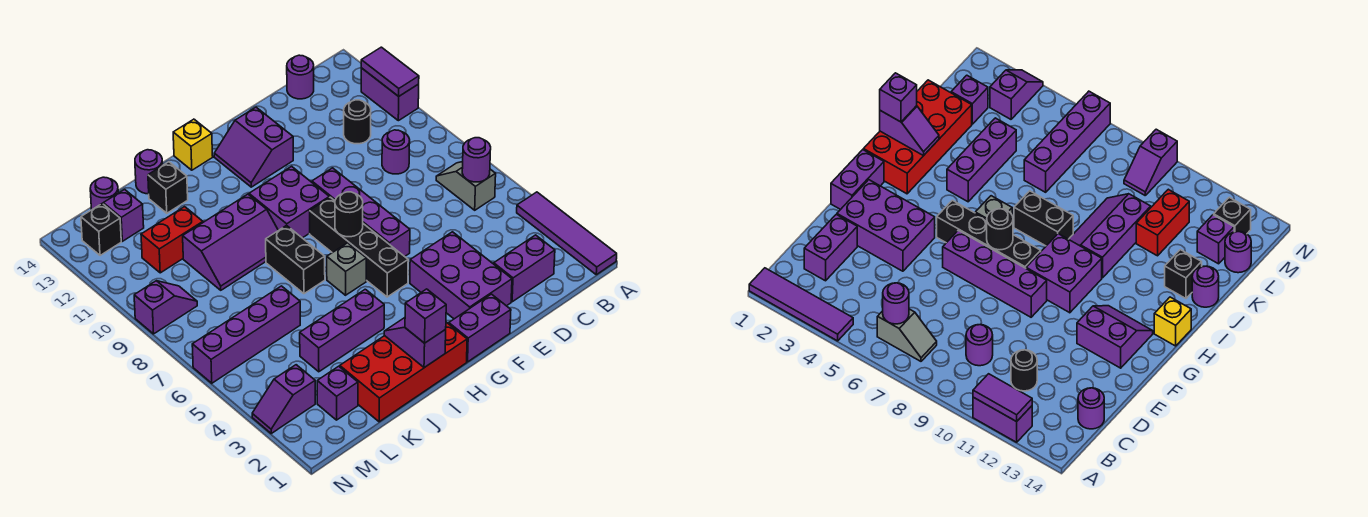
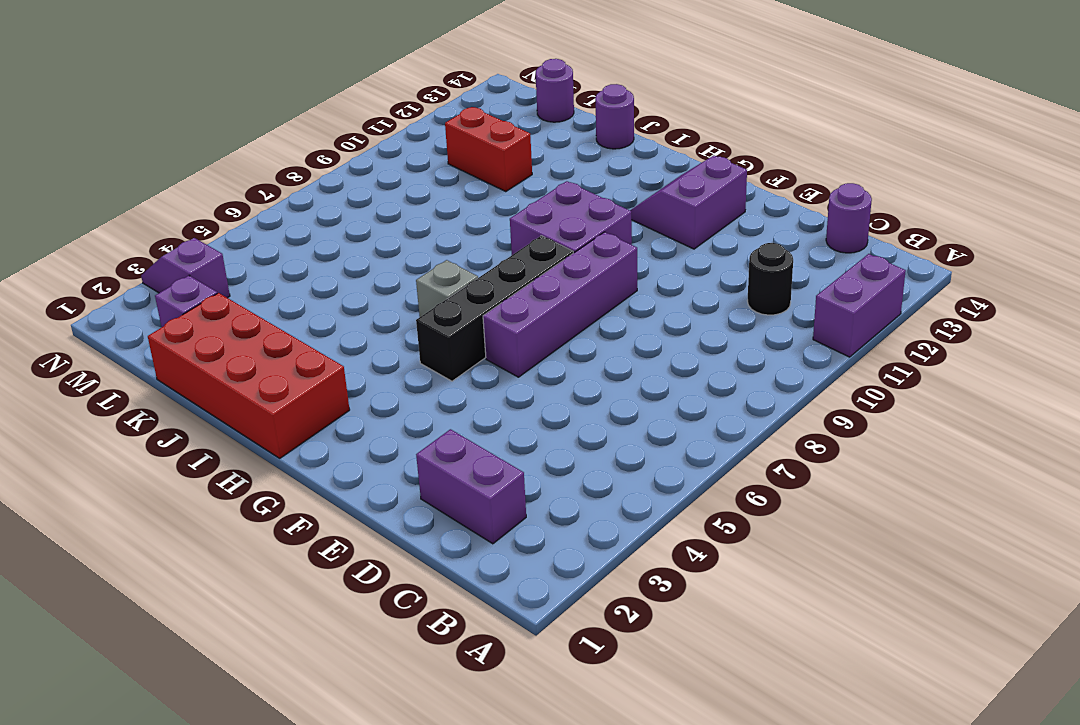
none -> purple tile A1:A4 level 1
none -> grey slope B6:B7 level 1 top 6
none -> purple round brick C9 level 1
none -> purple brick E2:F4 level 1

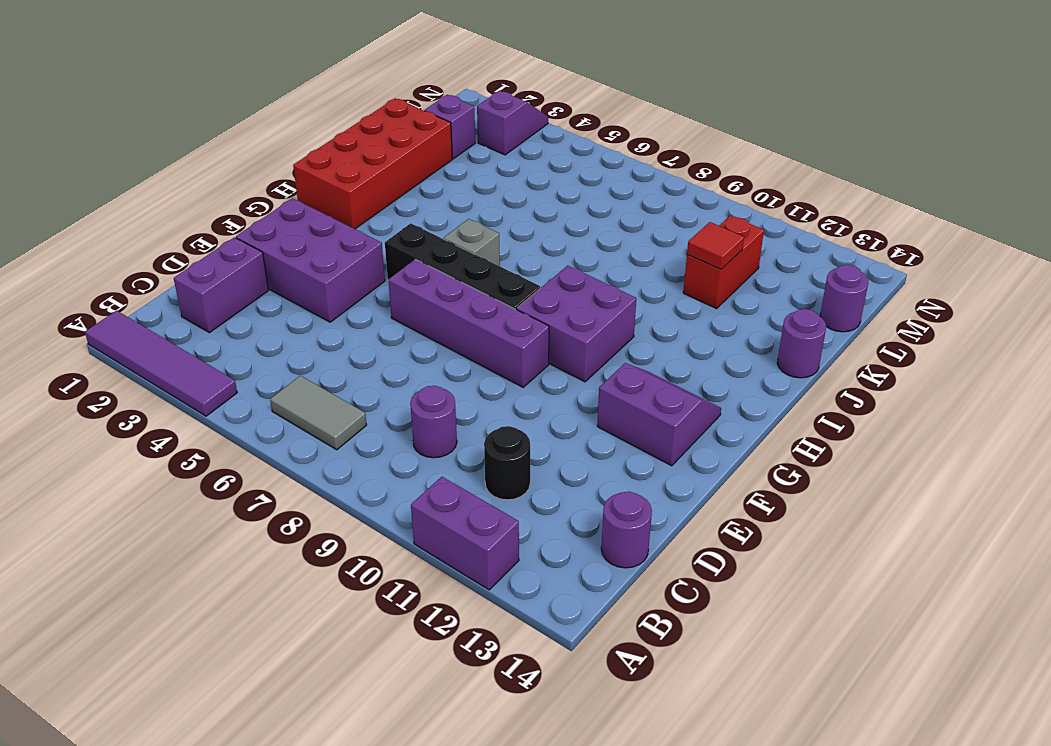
grey tile B6:B7 level 1 -> grey slope B6:B7 level 1 top 6
red tile K11 level 2 -> none
none -> purple brick F1:G1 level 1
none -> yellow brick H14 level 1
none -> purple brick I4:K4 level 1
none -> black brick I7:I8 level 1

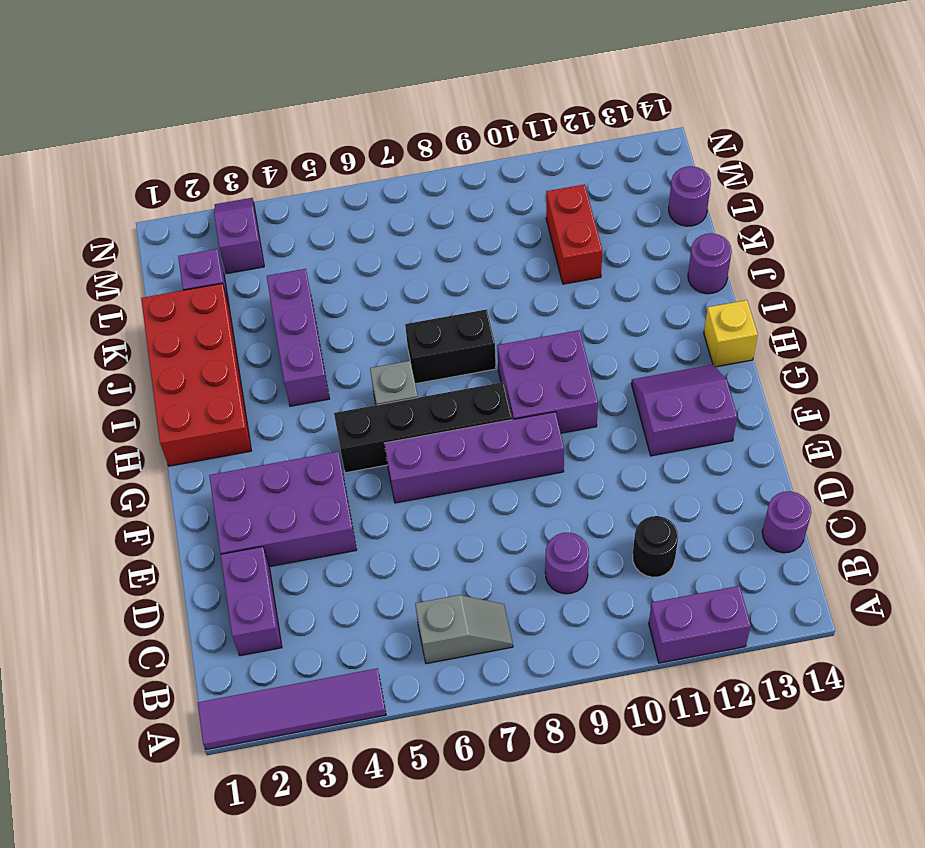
none -> purple brick F1:G1 level 1
none -> purple slope I9:K10 level 1 top 10
none -> black brick J13 level 1
none -> purple brick K6:N6 level 1

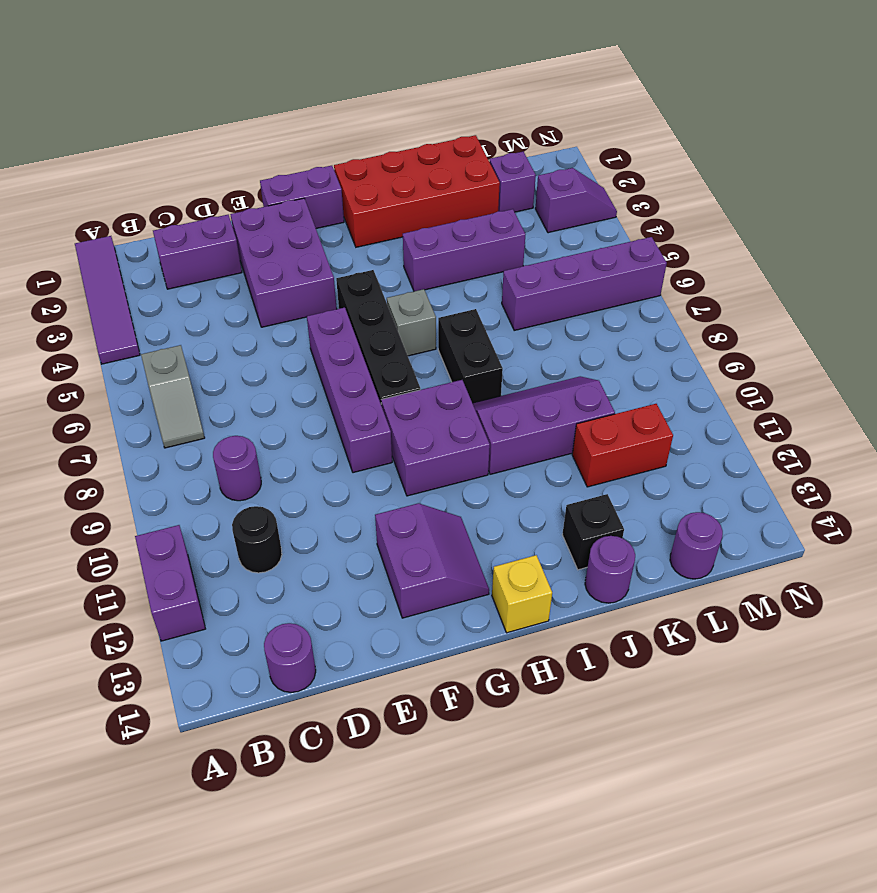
none -> purple brick L13 level 1
none -> purple slope M9:N9 level 1 top N
none -> black brick M13 level 1
none -> purple tile A11:A12 level 2

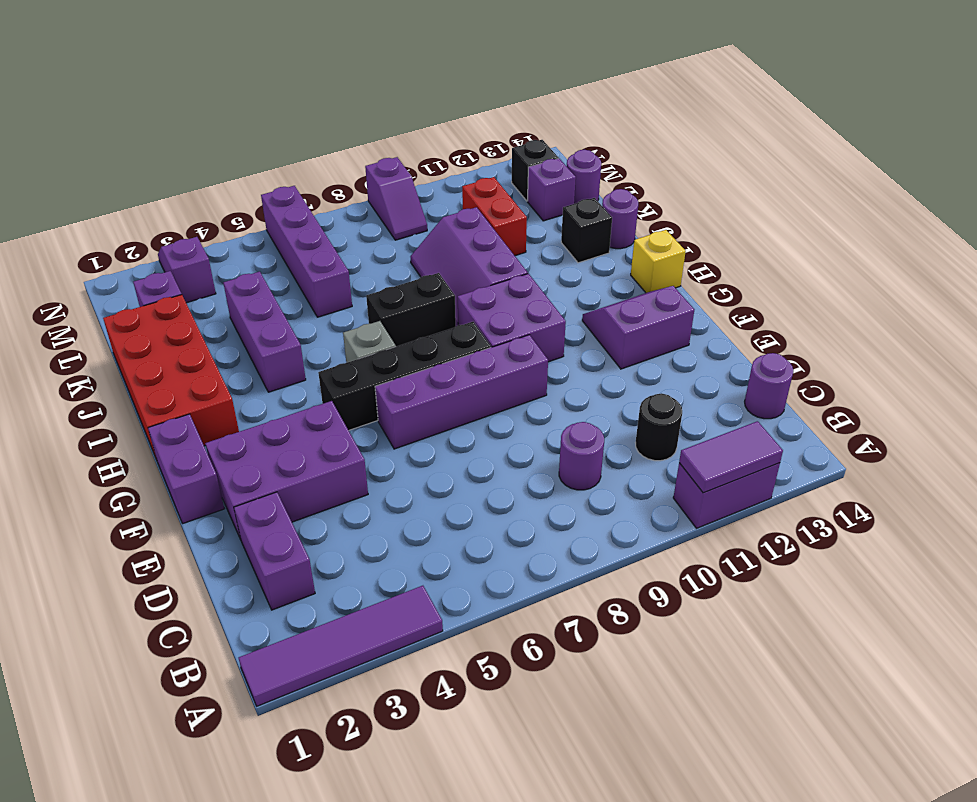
none -> grey slope B6:B7 level 1 top 6
none -> purple round brick B6 level 2
none -> black round brick G7 level 2
none -> purple slope I1:I2 level 2 top 1

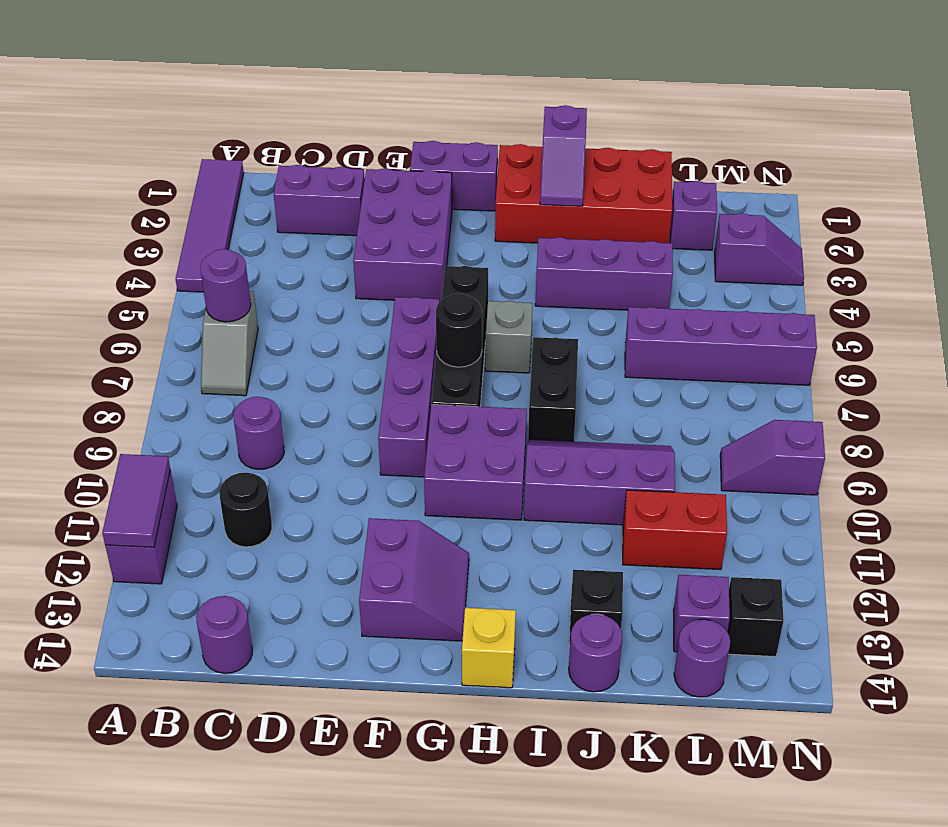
none -> purple brick I1 level 3

